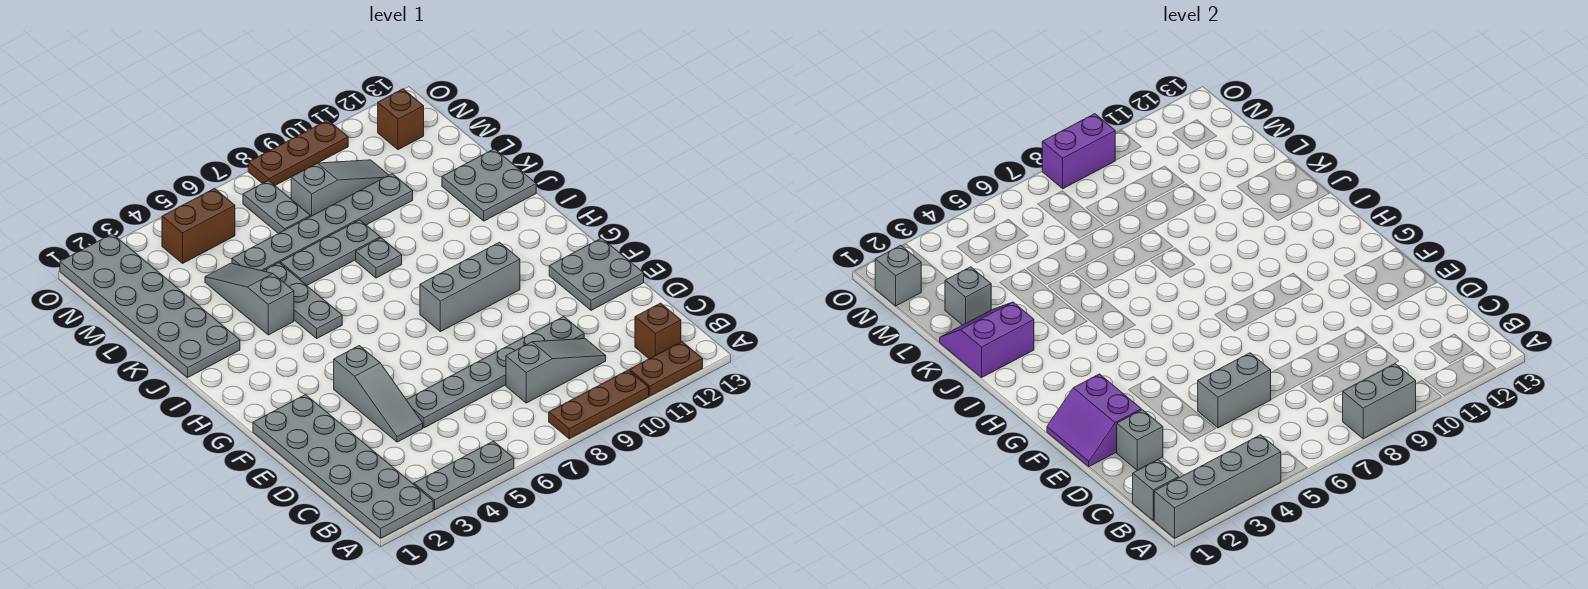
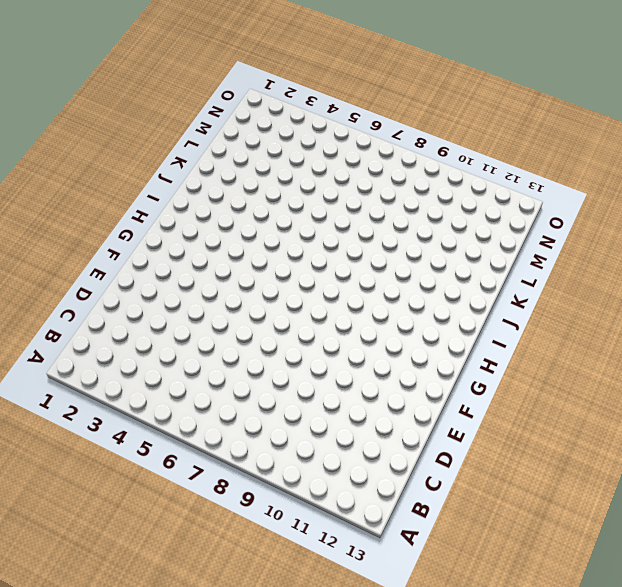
none -> grey plate A1:F2 level 1
none -> grey plate A3:A5 level 1
none -> brown plate A8:A10 level 1
none -> brown plate A11:A12 level 1

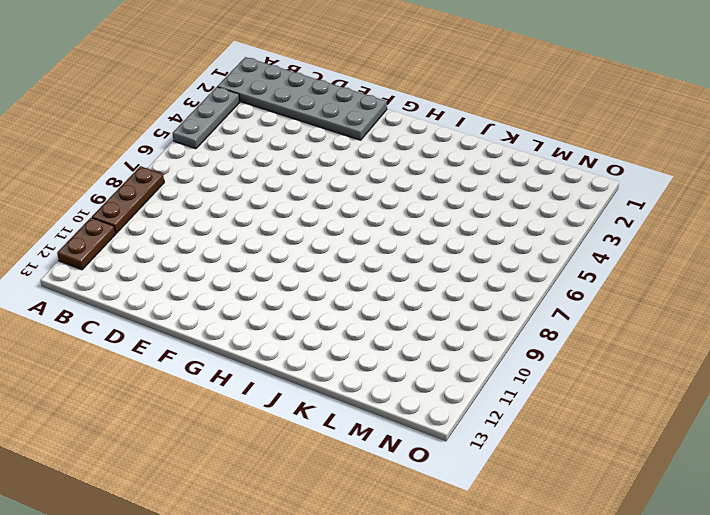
none -> brown brick B12 level 1
none -> grey slope C8:C10 level 1 top 8
none -> grey slope D4:F4 level 1 top F
none -> grey plate D5:D10 level 1

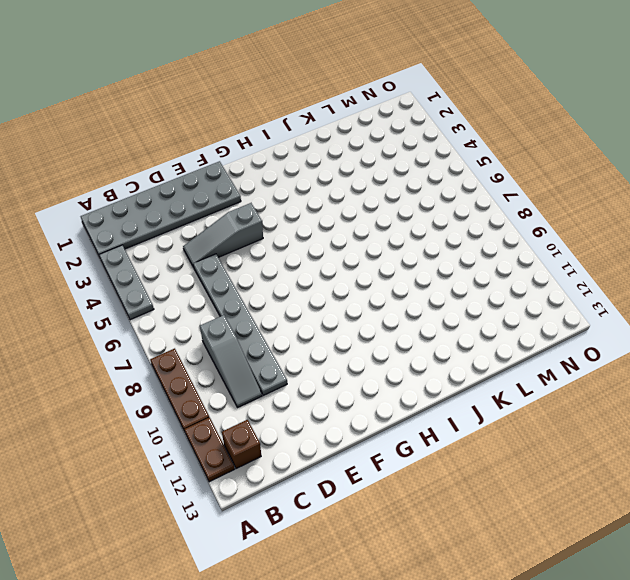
none -> grey plate E12:F13 level 1
none -> grey brick G8:G10 level 1
none -> grey plate I5:K5 level 1
none -> grey plate J1:O2 level 1

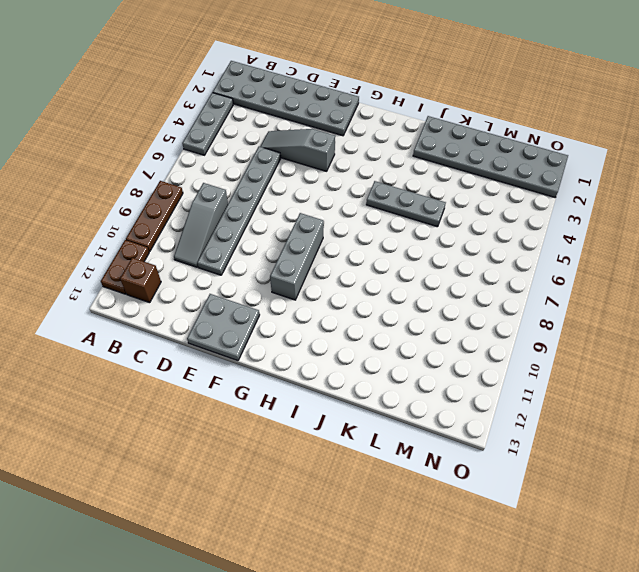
none -> grey slope J4:L4 level 1 top J
none -> grey plate J8 level 1
none -> grey plate J12:K13 level 1
none -> grey plate K6:K8 level 1

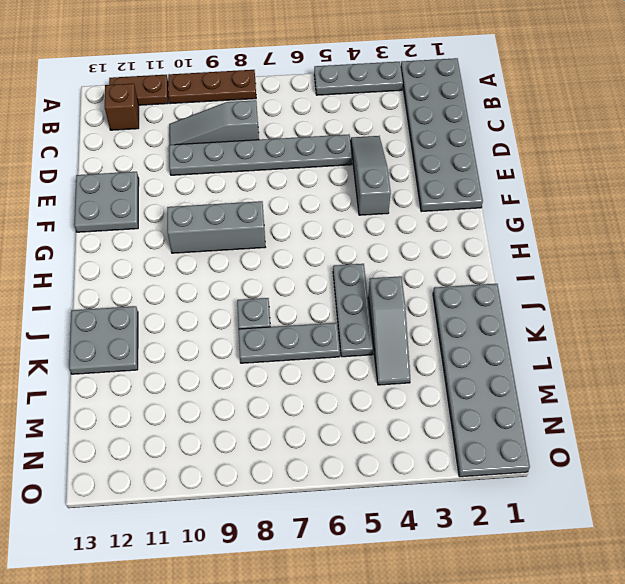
none -> grey plate L5:L10 level 1
none -> grey plate M7:N7 level 1
none -> grey slope M8:M10 level 1 top 8
none -> brown brick N4:N5 level 1

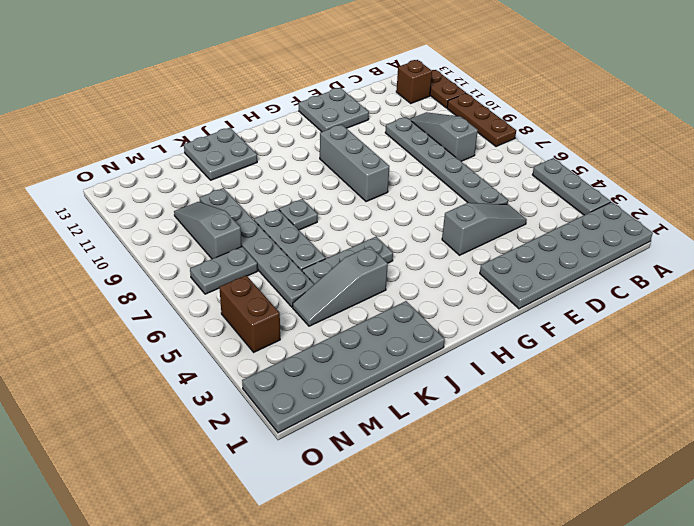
none -> brown brick N12 level 1
none -> brown plate O8:O10 level 1
none -> grey brick A1:A4 level 2
none -> grey brick A8:A9 level 2

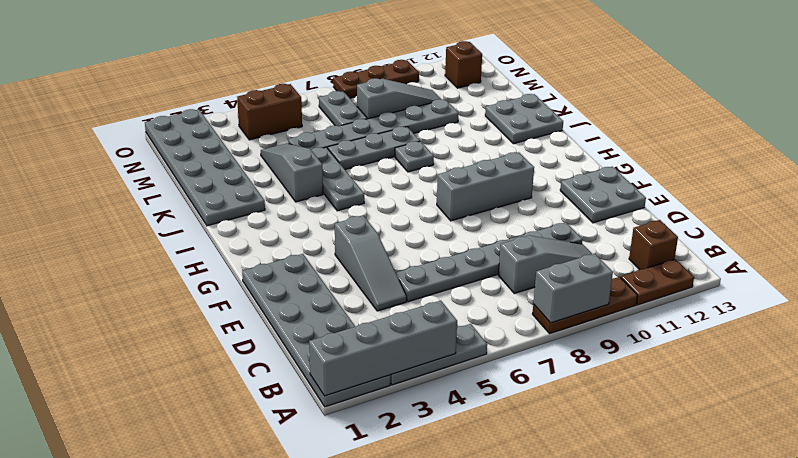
none -> grey brick B1 level 2
none -> grey brick D2 level 2
none -> grey brick D5:D6 level 2
none -> purple slope E1:F2 level 2 top 2

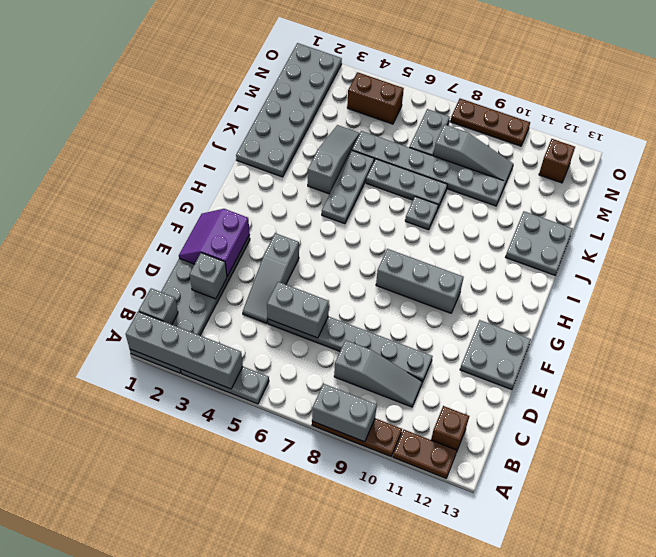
none -> purple slope J1:K2 level 2 top J
none -> grey brick L2 level 2
none -> grey brick N1 level 2
none -> purple brick O8:O9 level 2

